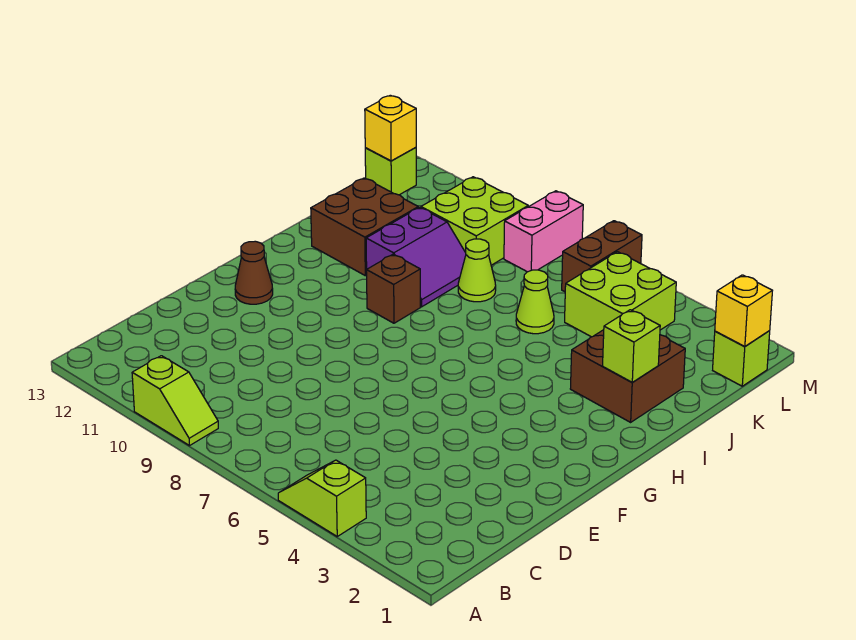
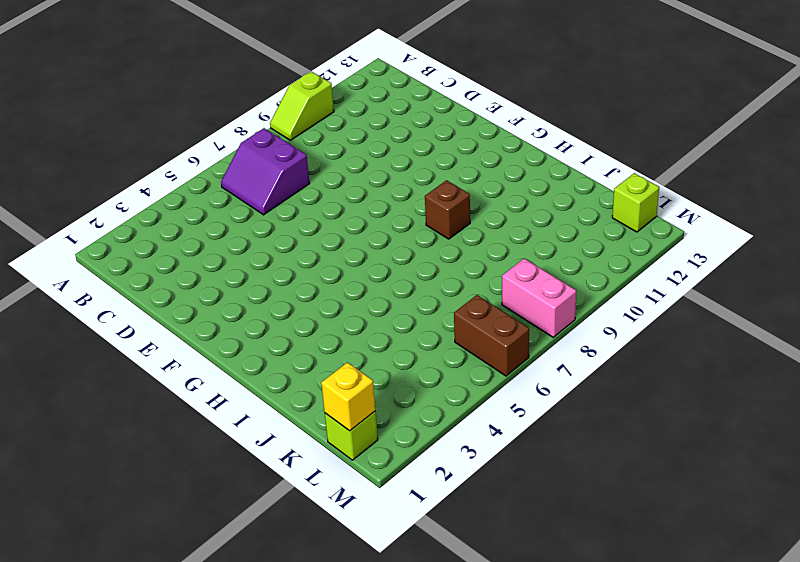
purple slope B6:C7 level 1 top 7 -> purple slope I9:J10 level 1 top 10
none -> lime slope A4:A5 level 1 top 4
none -> brown cone F12 level 1
none -> brown brick I2:J3 level 1

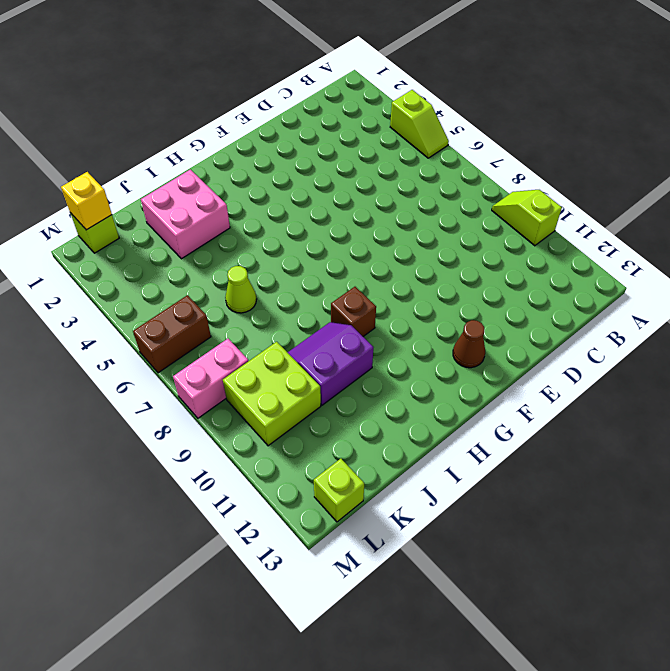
pink brick I2:J3 level 1 -> brown brick I2:J3 level 1
none -> brown brick I11:J12 level 1
none -> lime cone J8 level 1
none -> lime brick K4:L5 level 1

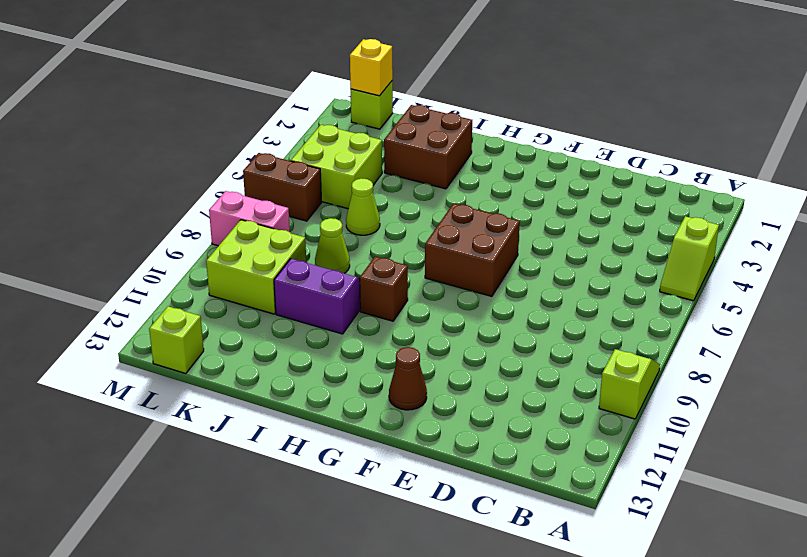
brown brick F6:G7 level 1 -> brown brick I11:J12 level 1
none -> lime brick I2 level 2
none -> yellow brick L13 level 2

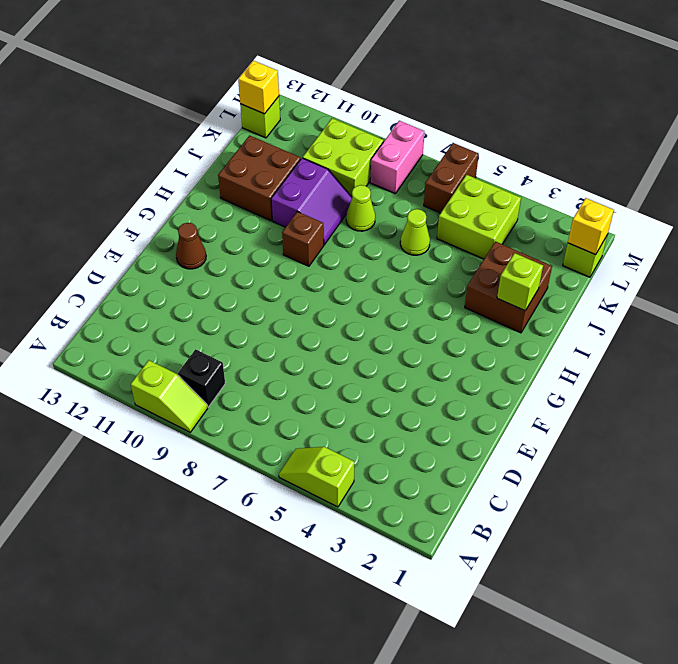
black brick B9 level 1 -> none

